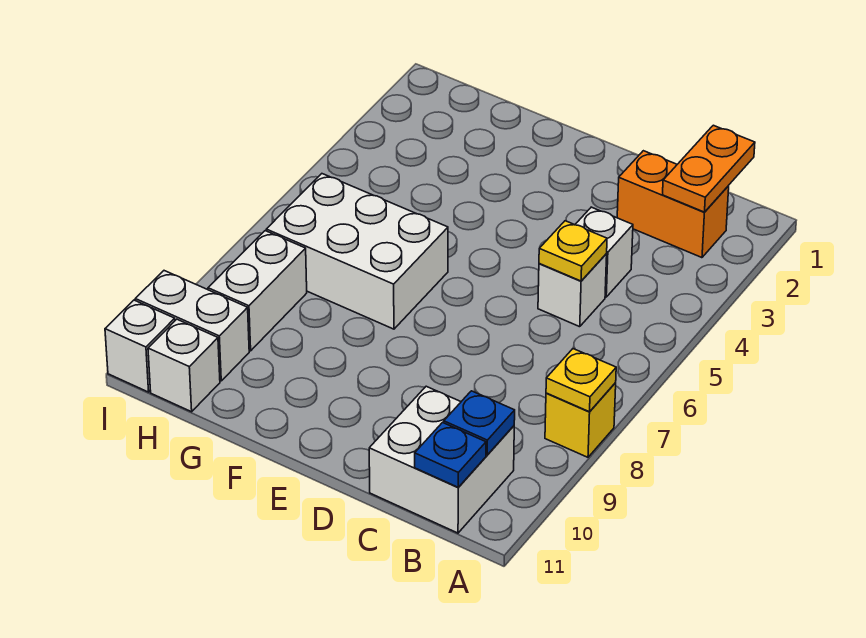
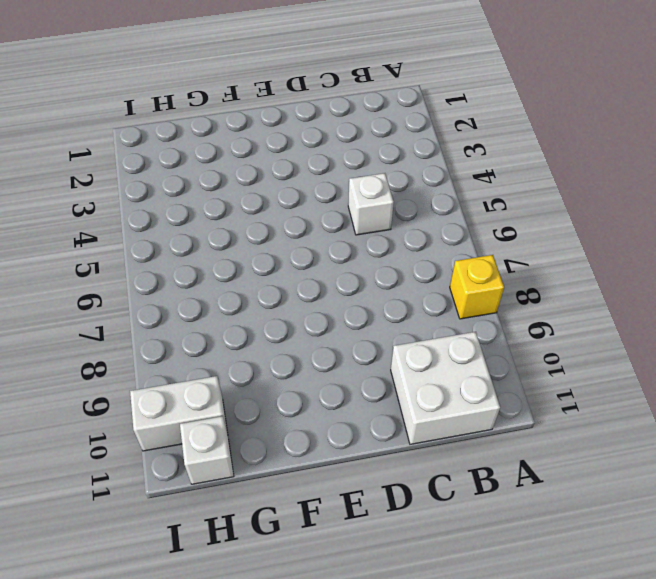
none -> orange brick B2:C2 level 1
none -> white brick C4 level 1
none -> white brick F6:H7 level 1

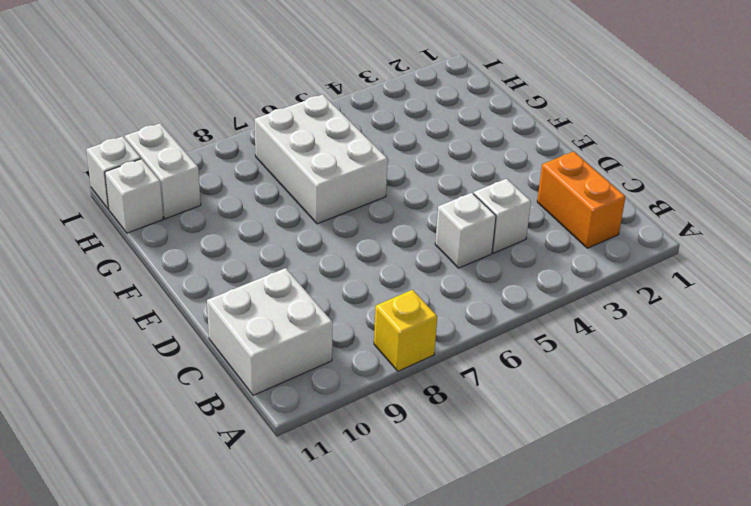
none -> white brick H8:H9 level 1
none -> yellow plate A8 level 2
none -> orange plate B1:B2 level 2

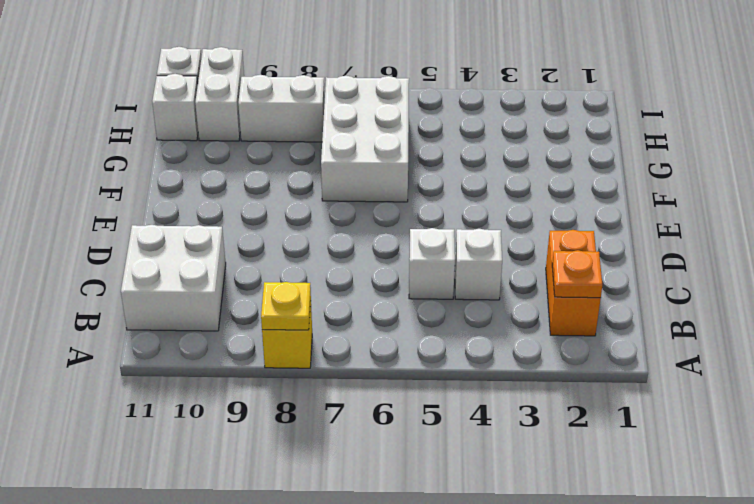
orange plate B2 level 2 -> orange plate B1:B2 level 2
none -> blue plate B10 level 2
none -> blue plate B11 level 2
none -> yellow plate C5 level 2

